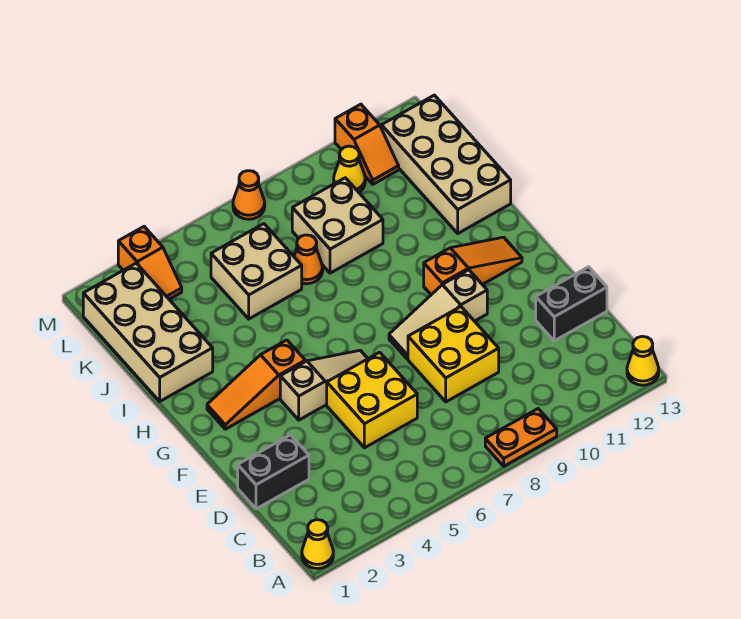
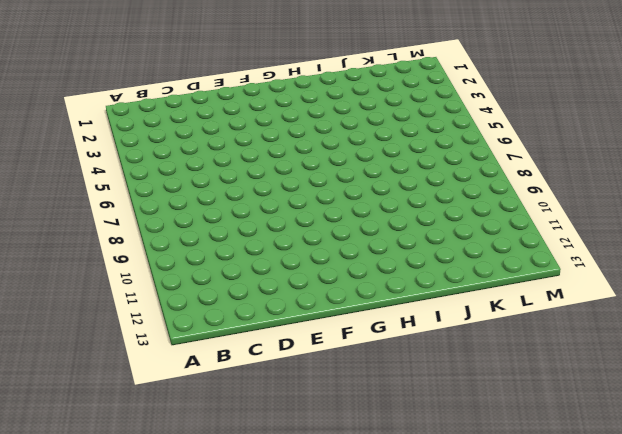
none -> yellow cone A1 level 1
none -> orange plate A8:A9 level 1
none -> yellow cone A13 level 1

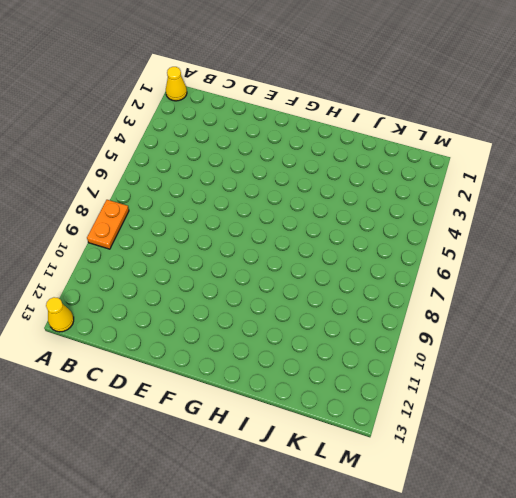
none -> black brick D1:D2 level 1
none -> yellow brick D5:E6 level 1
none -> yellow brick D8:E9 level 1

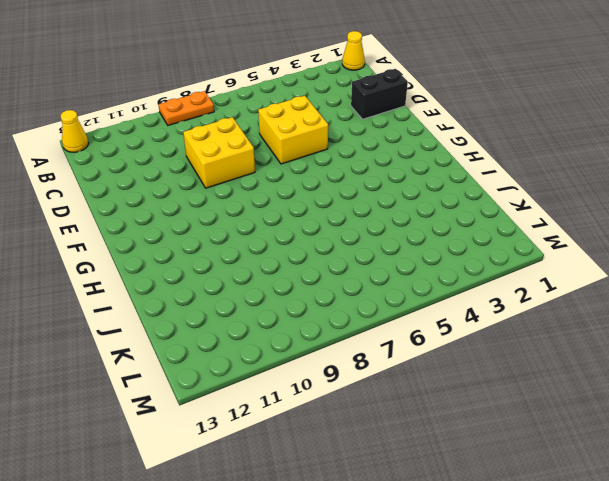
none -> black brick D12:D13 level 1
none -> tan slope F4:F6 level 1 top 4
none -> tan slope F8:F10 level 1 top 10

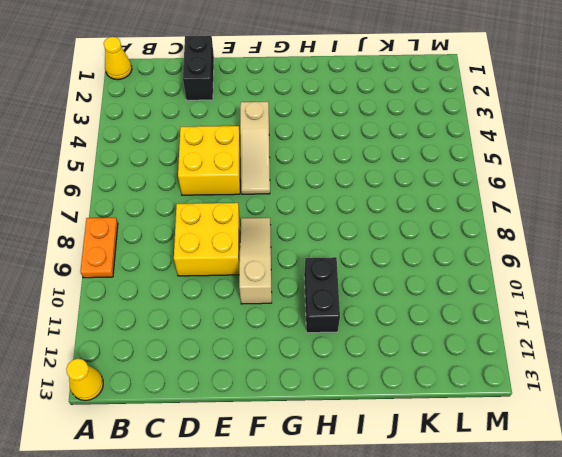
black brick H10:H11 level 1 -> black brick D12:D13 level 1
none -> orange slope G2:G4 level 1 top 4
none -> orange slope G10:G12 level 1 top 10
none -> tan brick I1:L2 level 1

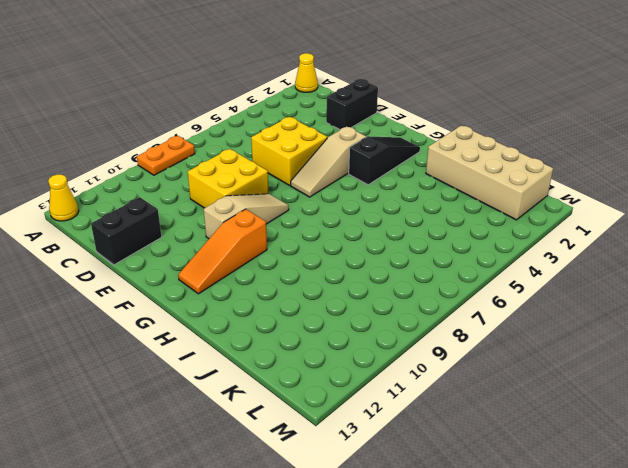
black slope G2:G4 level 1 top 4 -> orange slope G2:G4 level 1 top 4
none -> tan brick I12:L13 level 1
none -> tan brick J5:K6 level 1
none -> orange cone J7 level 1

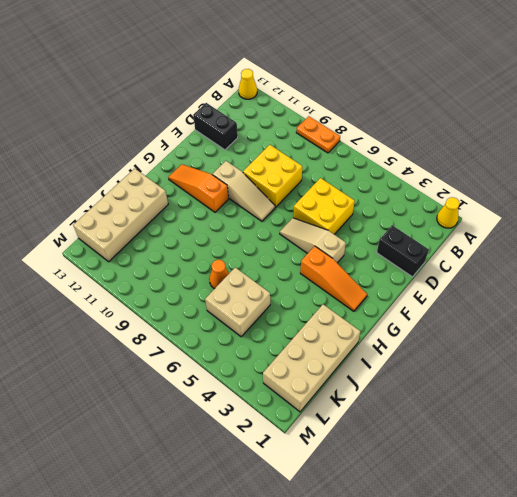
none -> tan brick J8:K9 level 1
none -> orange slope L3:M3 level 1 top M
none -> yellow cone L10 level 1

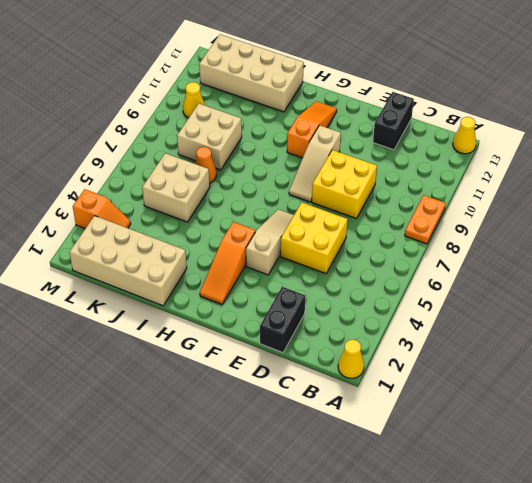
none -> orange slope L11:M11 level 1 top M
none -> orange cone M7 level 1

